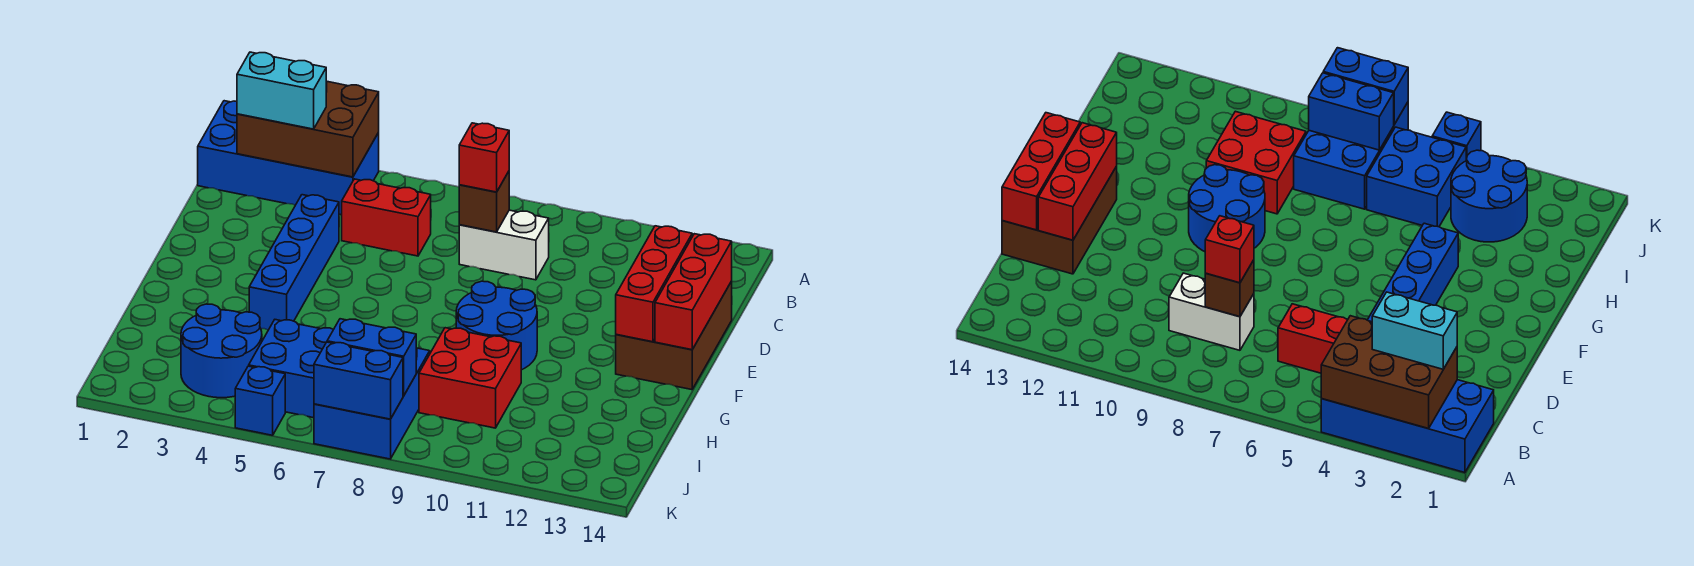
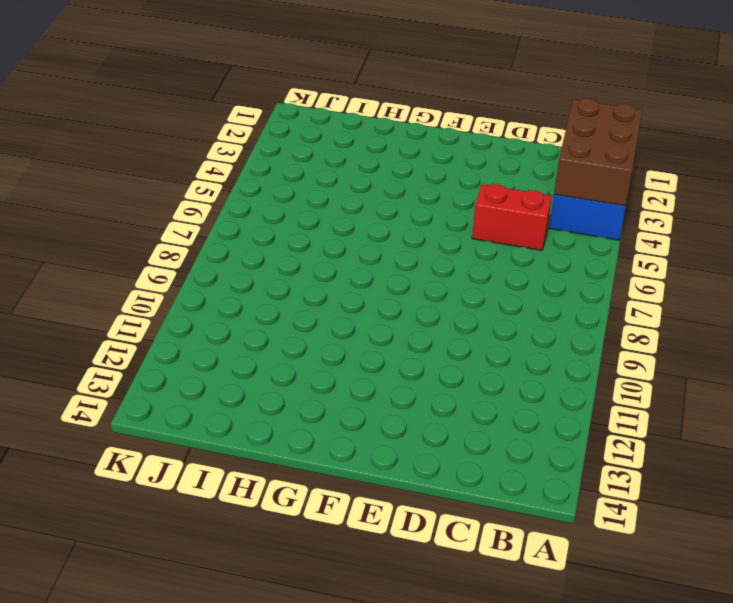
red brick C5:D5 level 1 -> red brick C5:C6 level 1
none -> white brick C8:C9 level 1
none -> blue brick D4:G4 level 1
none -> brown brick D13:F14 level 1

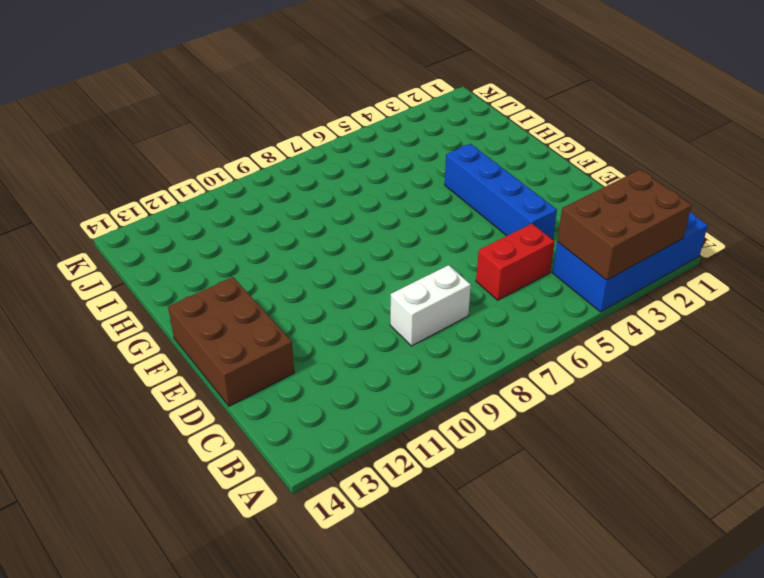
none -> blue round brick F9:G10 level 1
none -> red brick H9:I10 level 1
none -> blue round brick I3:J4 level 1

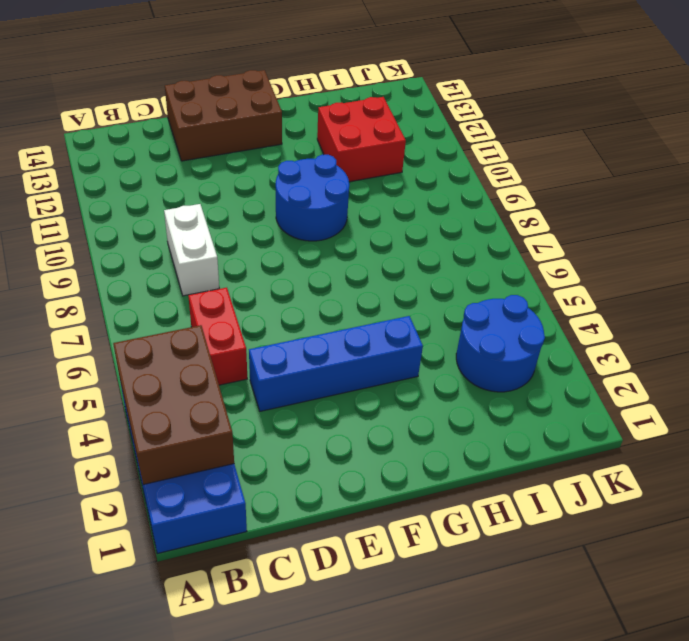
red brick H11:I12 level 1 -> red brick H9:I10 level 1
none -> blue brick I5:J6 level 1
none -> blue brick I7:K8 level 1
none -> blue brick K5 level 1

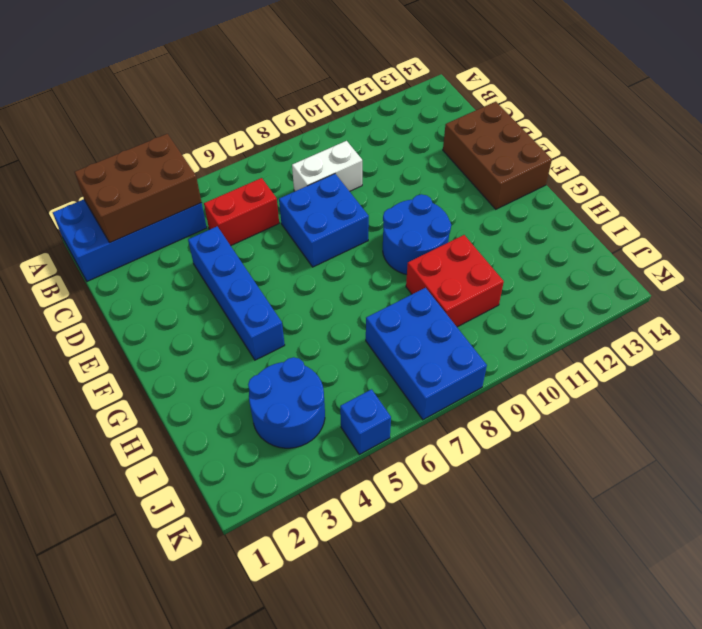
blue brick D7:E8 level 1 -> blue brick I5:J6 level 1
none -> brown brick C8 level 2
none -> red brick D13:F13 level 2
none -> red brick D14:F14 level 2

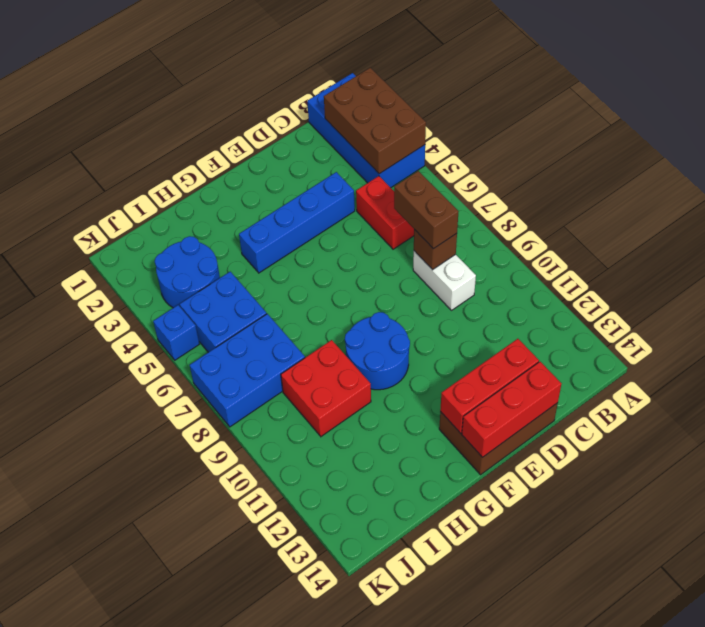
brown brick C7:C8 level 3 -> red brick C8 level 3
none -> blue brick J7:J8 level 2
none -> blue brick K7:K8 level 2
none -> cyan brick B2:B3 level 3

